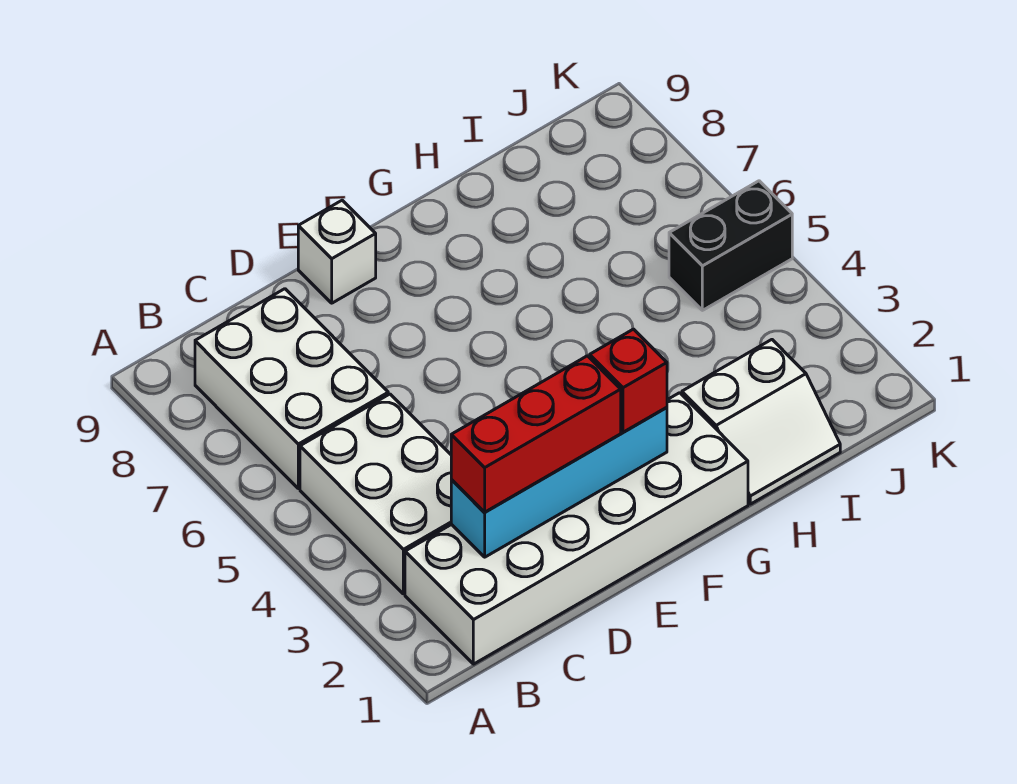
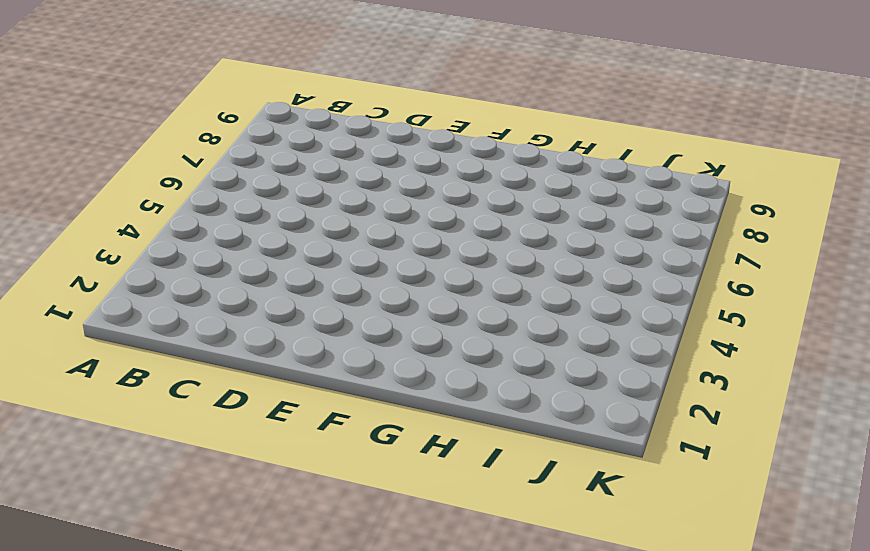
none -> white brick B1:G2 level 1
none -> white brick B3:C5 level 1

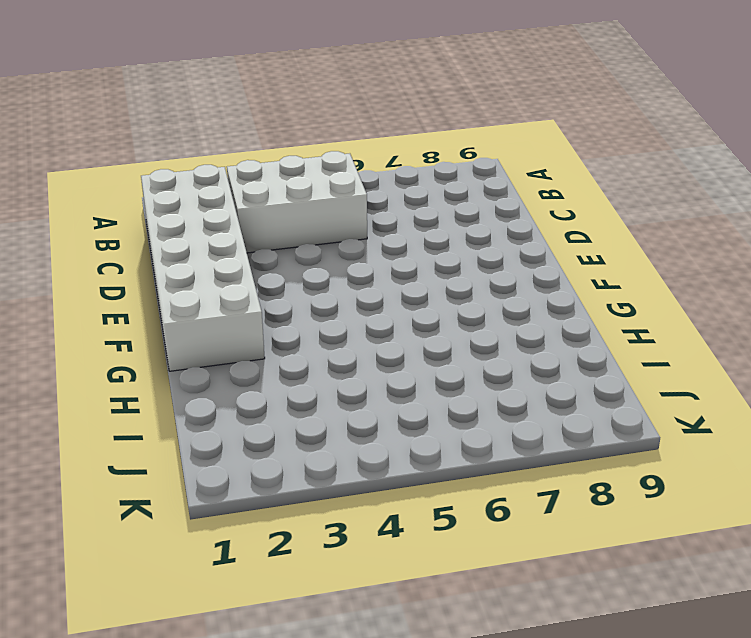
none -> white brick B6:C8 level 1
none -> white brick E9 level 1

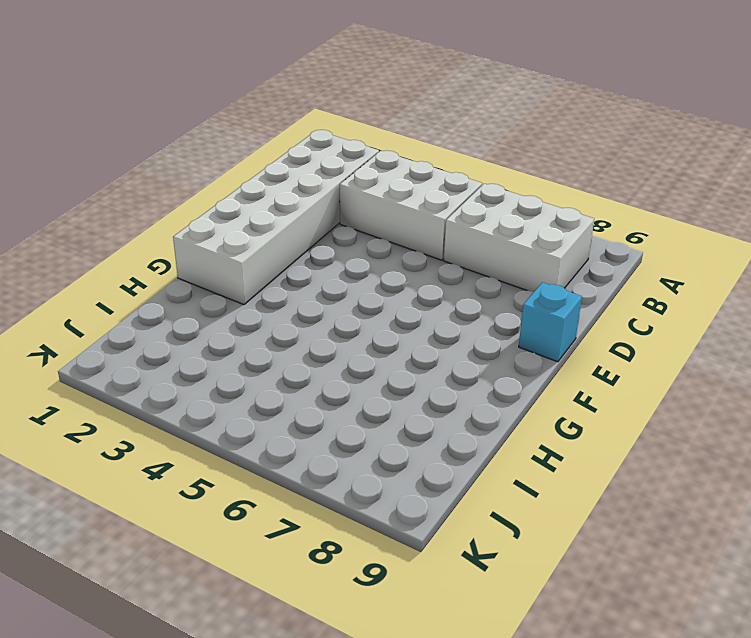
cyan brick E9 level 1 -> white brick E9 level 1
none -> white slope H1:I2 level 1 top 2
none -> black brick J5:K5 level 1

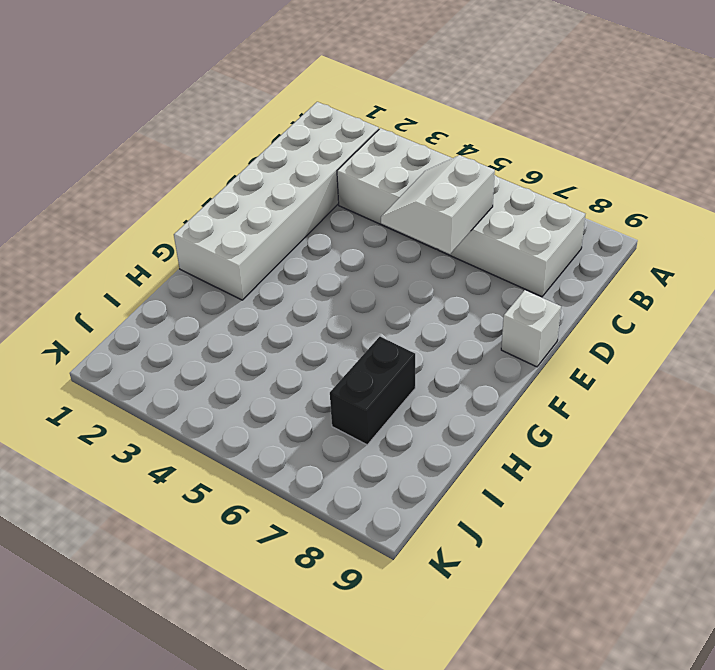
white slope C5:D6 level 2 top 6 -> white slope H1:I2 level 1 top 2
black brick H7:I7 level 1 -> black brick J5:K5 level 1
none -> cyan brick C2:F2 level 2
none -> red brick C2:E2 level 3

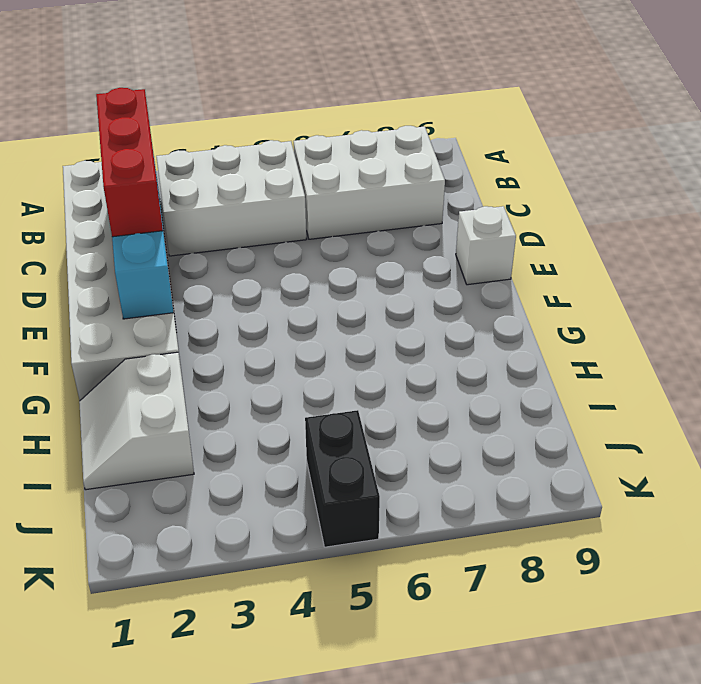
none -> red brick F2 level 3

